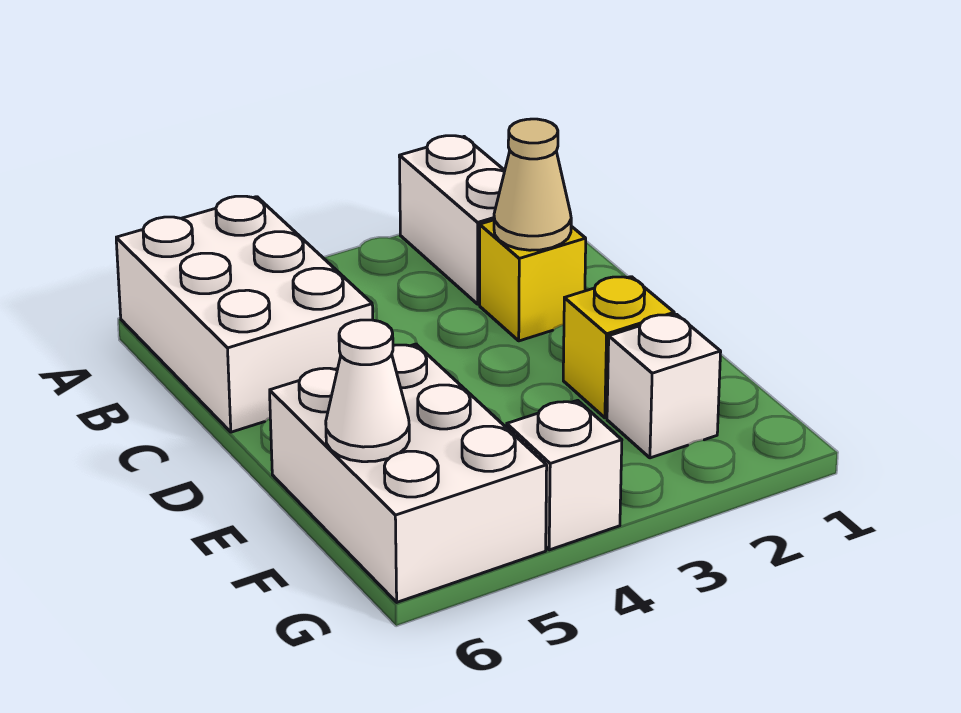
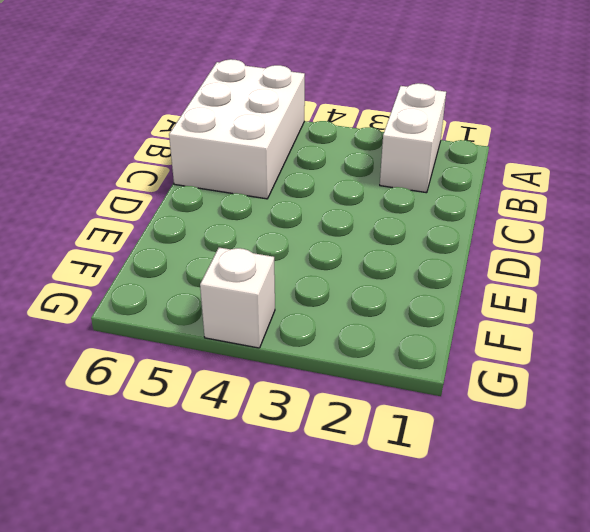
none -> yellow brick C2 level 1
none -> yellow brick E2 level 1

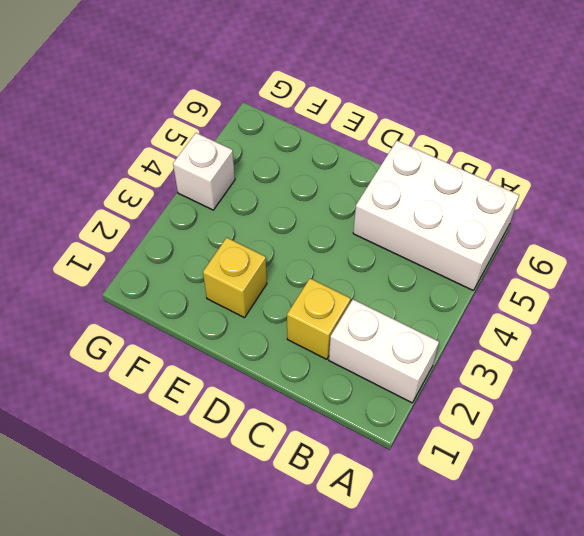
none -> white brick E5:G6 level 1
none -> white brick F2 level 1

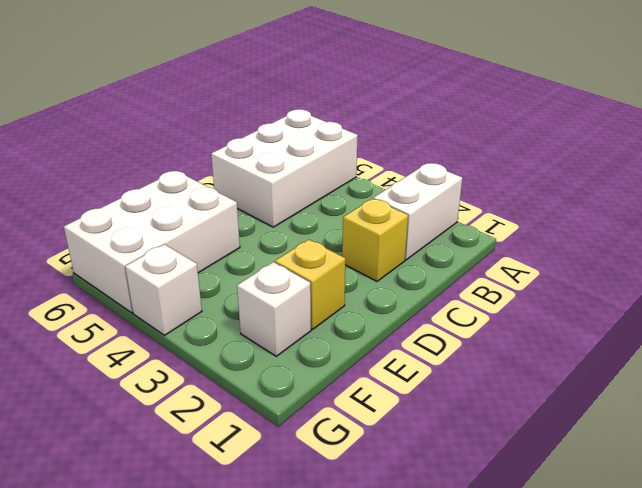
none -> tan cone C2 level 2
none -> white cone F6 level 2

